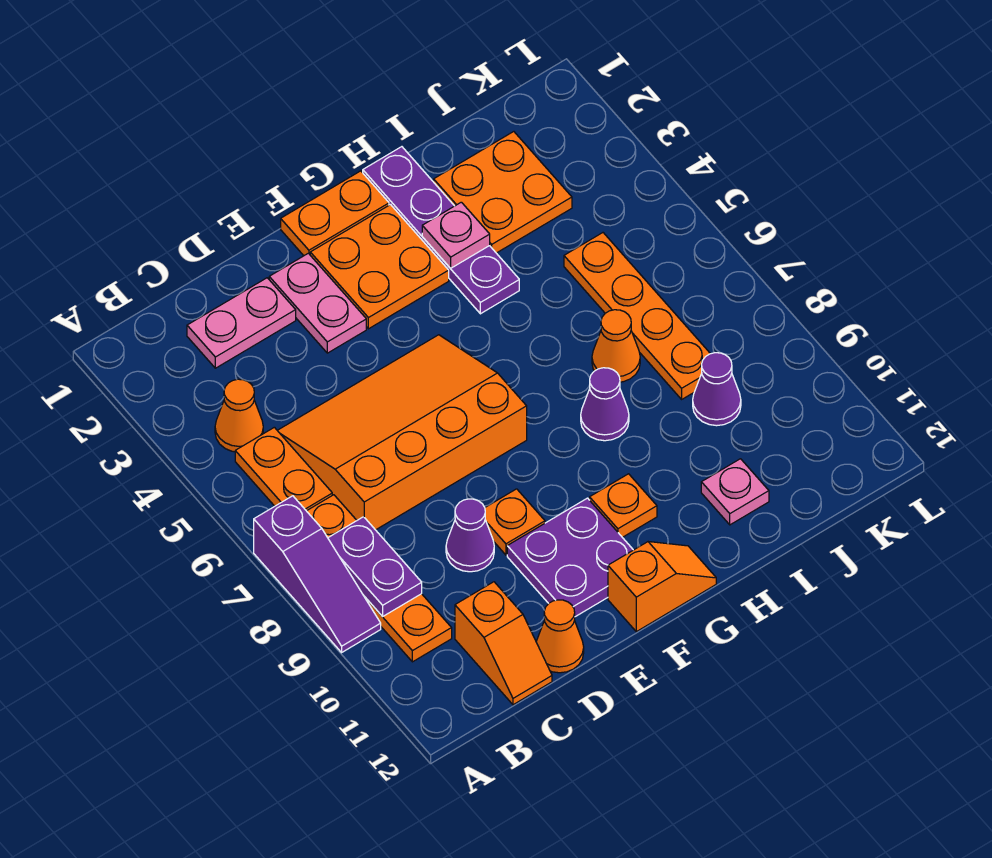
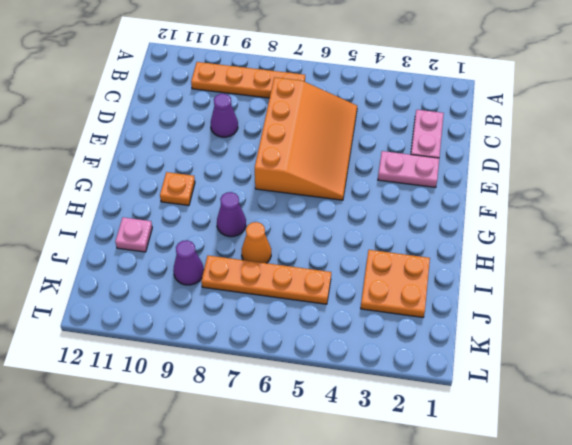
none -> purple slope A7:A9 level 1 top 7
none -> orange cone B4 level 1
none -> orange plate B5:B6 level 1

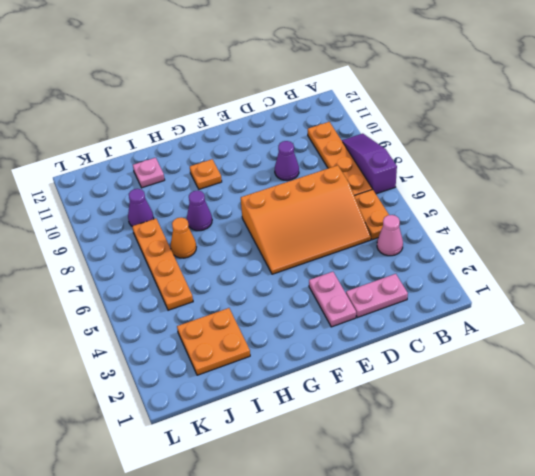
pink cone B4 level 1 -> orange cone B4 level 1
none -> orange slope C11:C12 level 1 top 11
none -> orange cone D12 level 1
none -> orange plate E9 level 1

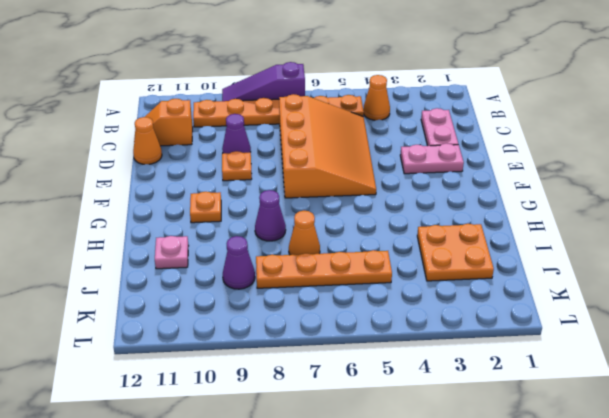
none -> purple plate E10:F11 level 1
none -> orange plate F1:G1 level 1
none -> orange plate F2:G3 level 1

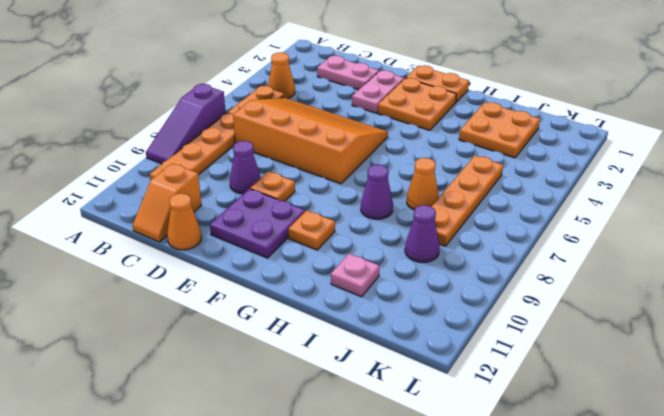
none -> orange slope F12:G12 level 1 top F
none -> purple plate H1:H4 level 1
none -> purple plate B8:B9 level 2

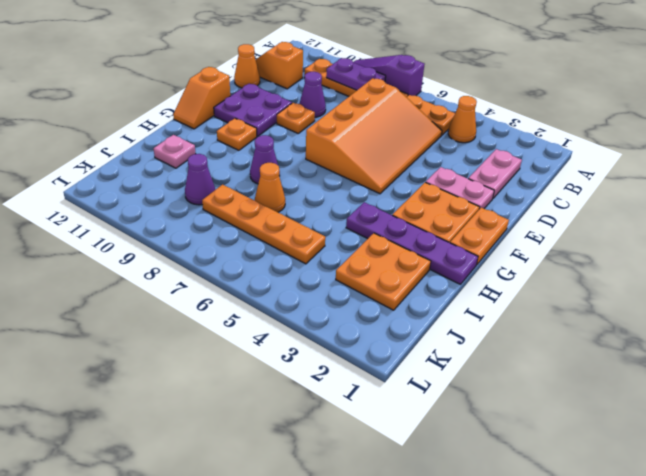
none -> pink plate H3 level 2

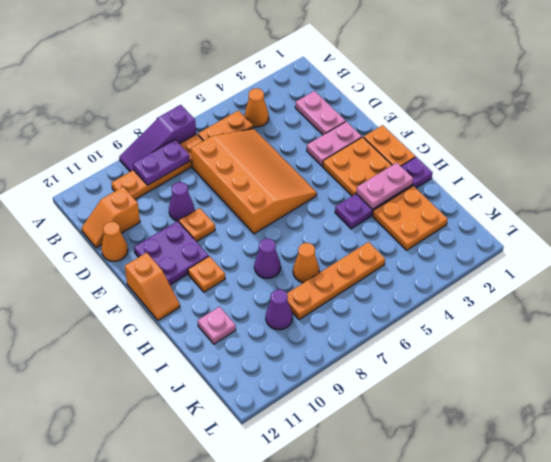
pink plate H2:H3 level 2 -> pink plate H3 level 2

